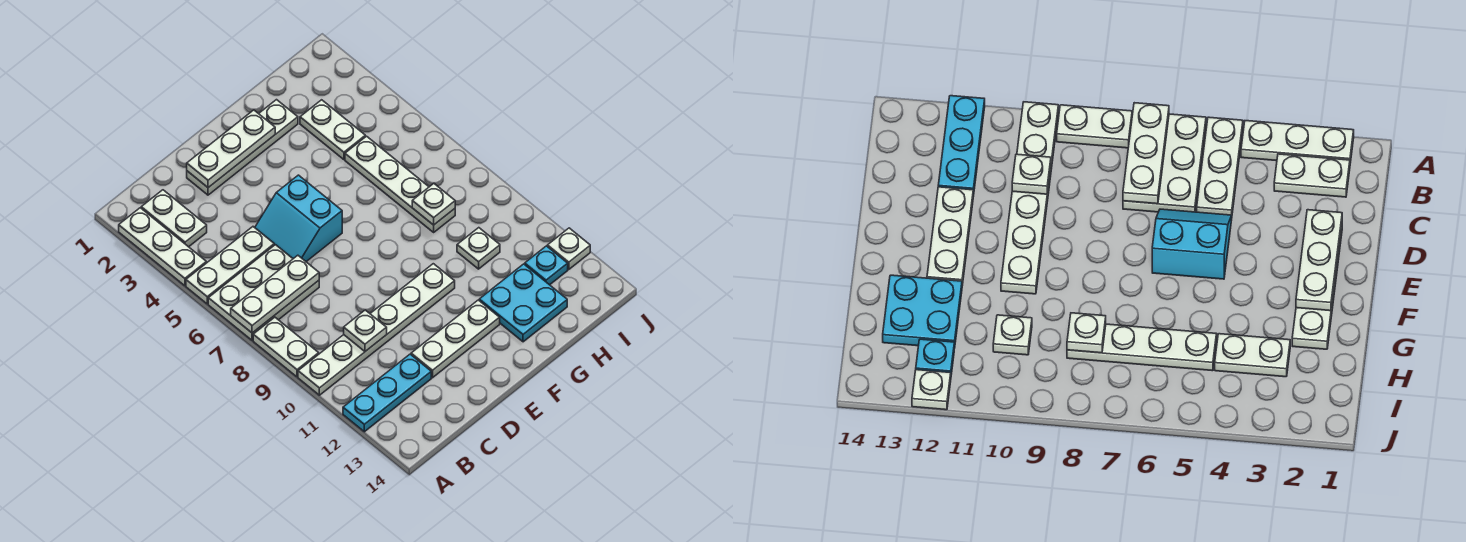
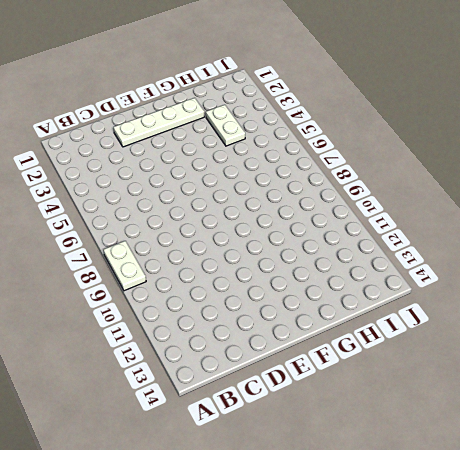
none -> white plate A2:A4 level 1
none -> white plate A5:C5 level 1
none -> white plate A6:C7 level 1

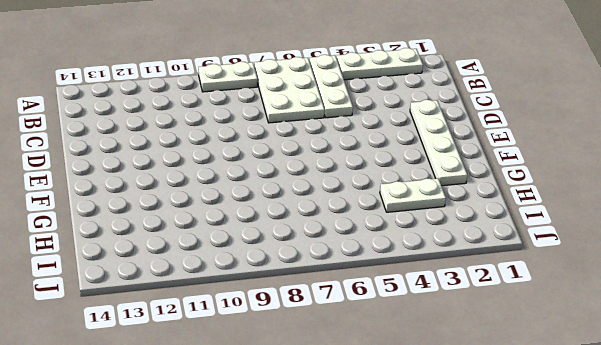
none -> white plate A10:F10 level 1
none -> cyan plate A12:C12 level 1
none -> white plate B2:B3 level 1

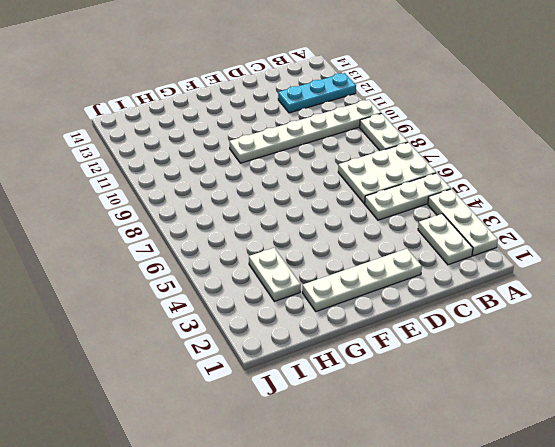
none -> cyan slope D5:E6 level 1 top E
none -> white plate D12:F12 level 1
none -> cyan plate G12:H13 level 1

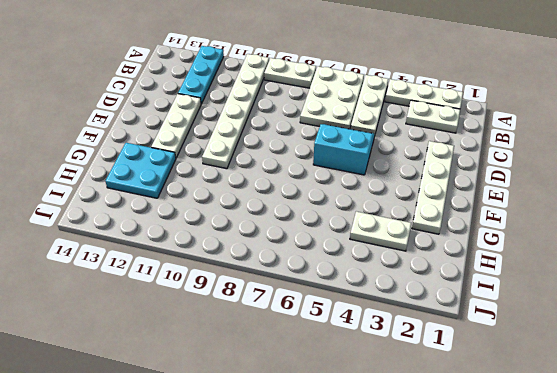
none -> white plate H5:H8 level 1
none -> white plate H10 level 1
none -> cyan plate I12 level 1

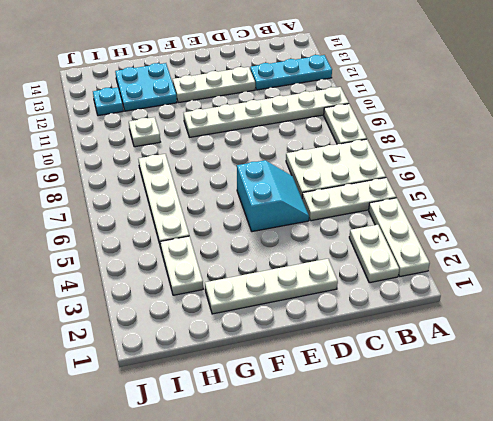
none -> white plate J12 level 1
none -> white plate A7:C7 level 2
none -> white plate C10 level 2

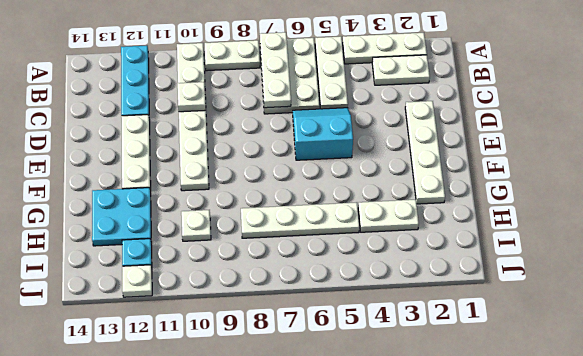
none -> white plate D2:F2 level 2
none -> white plate H8 level 2

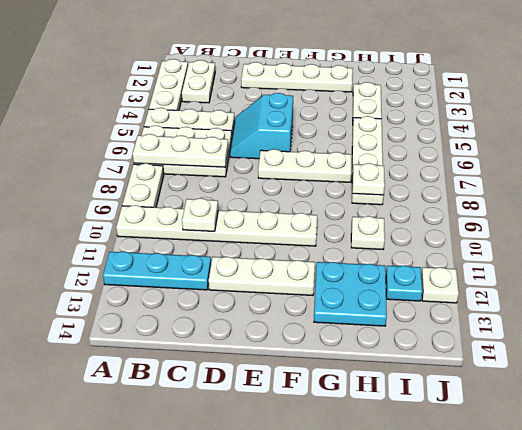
white plate E7:G7 level 1 -> white plate D2:F2 level 2

